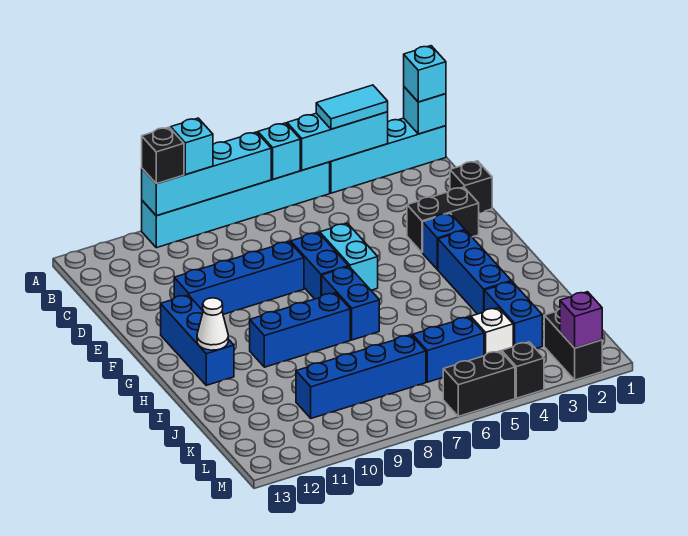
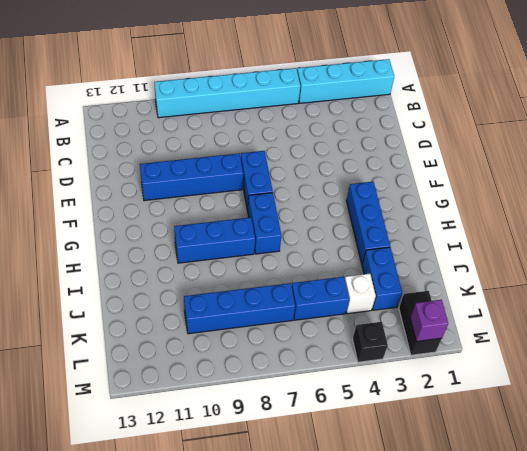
none -> black brick D1 level 1
none -> black brick E2:E3 level 1
none -> cyan brick E6:F6 level 1

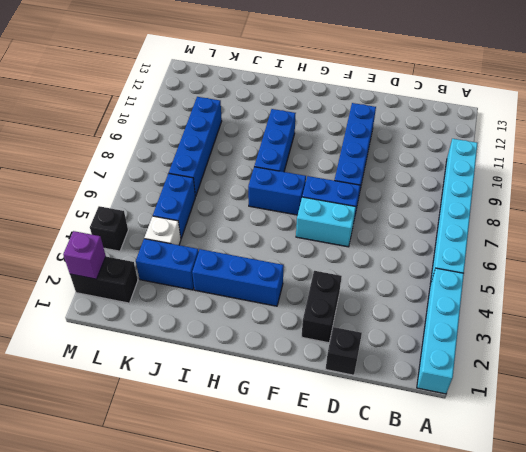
none -> blue brick F3 level 1
none -> blue brick F12:H12 level 1
none -> black brick M5:M6 level 1

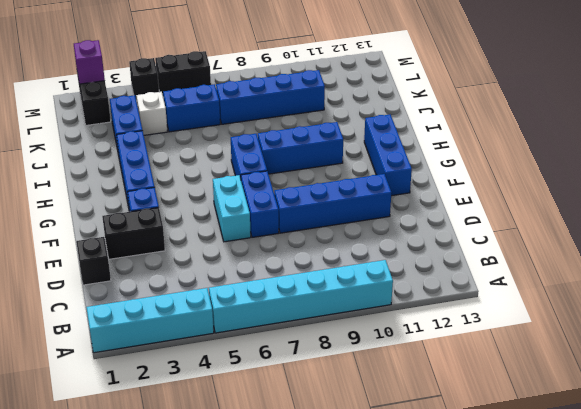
none -> cyan brick A1 level 2
none -> cyan brick A3:A5 level 2
none -> cyan brick A6 level 2

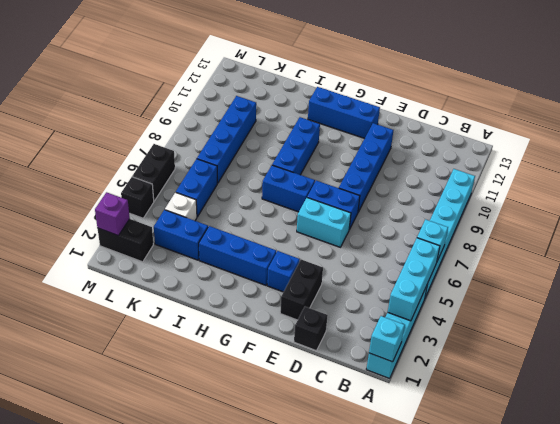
none -> cyan brick A7:A10 level 2
none -> white cone H12 level 2
none -> cyan brick A1 level 3

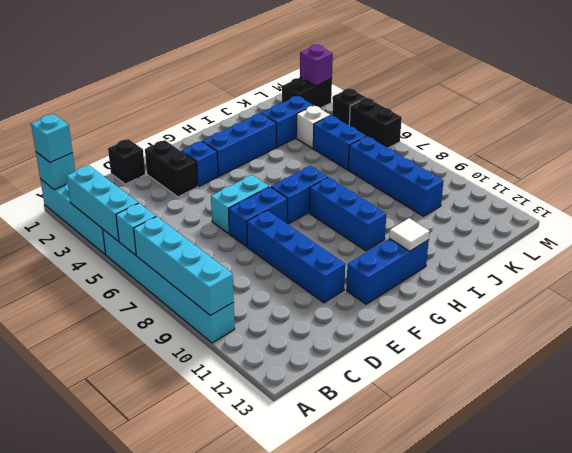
white tile H12 level 2 -> white cone H12 level 2
none -> cyan tile A3:A4 level 3
none -> cyan brick A9 level 3
none -> black brick A10 level 3

